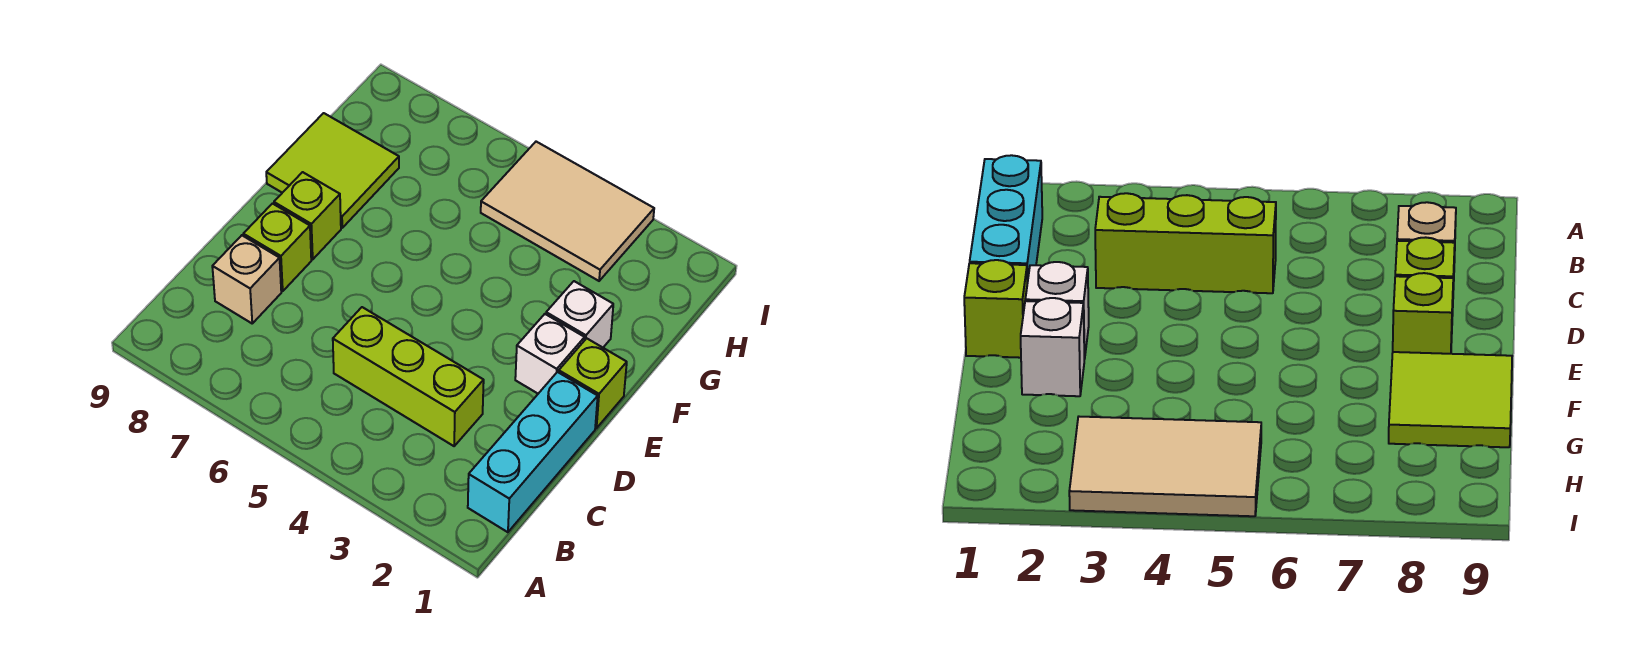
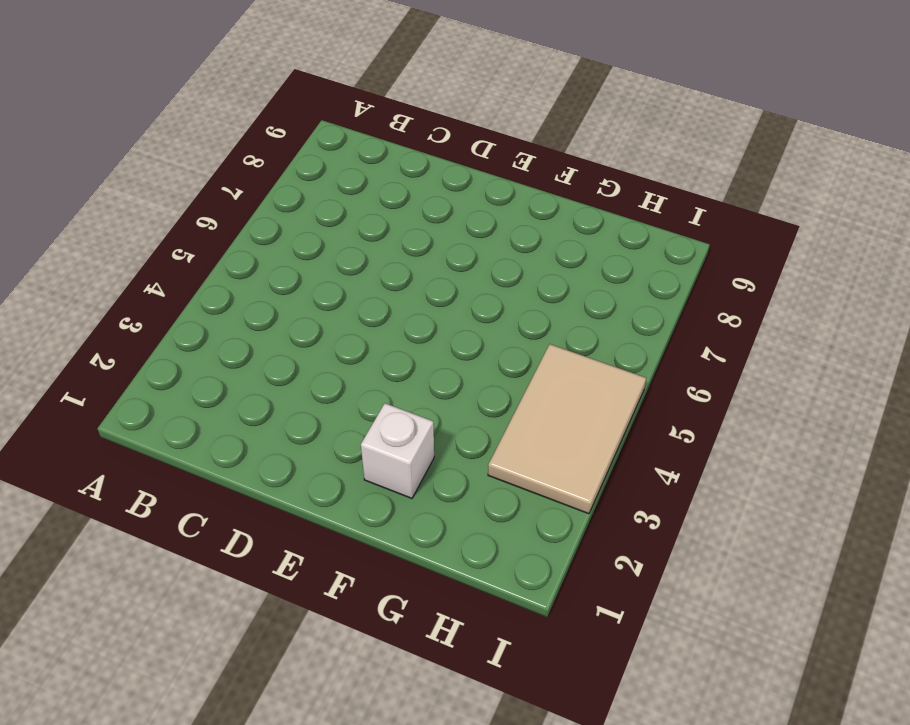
none -> cyan brick B1:D1 level 1
none -> lime brick C3:C5 level 1

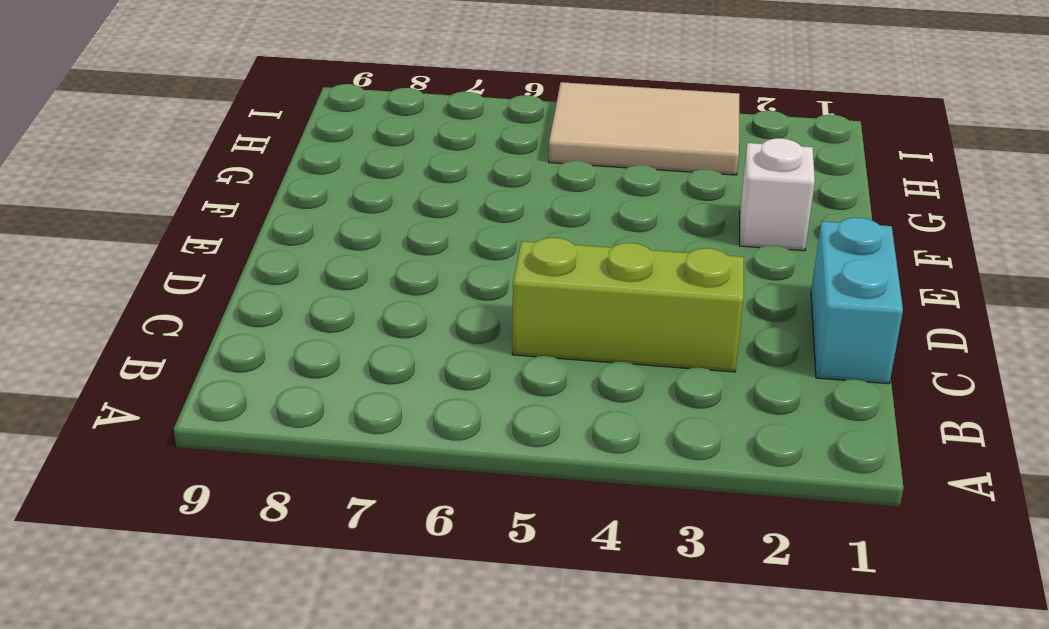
cyan brick C1:D1 level 1 -> cyan brick B1:D1 level 1
none -> tan brick C8 level 1
none -> lime brick D8 level 1

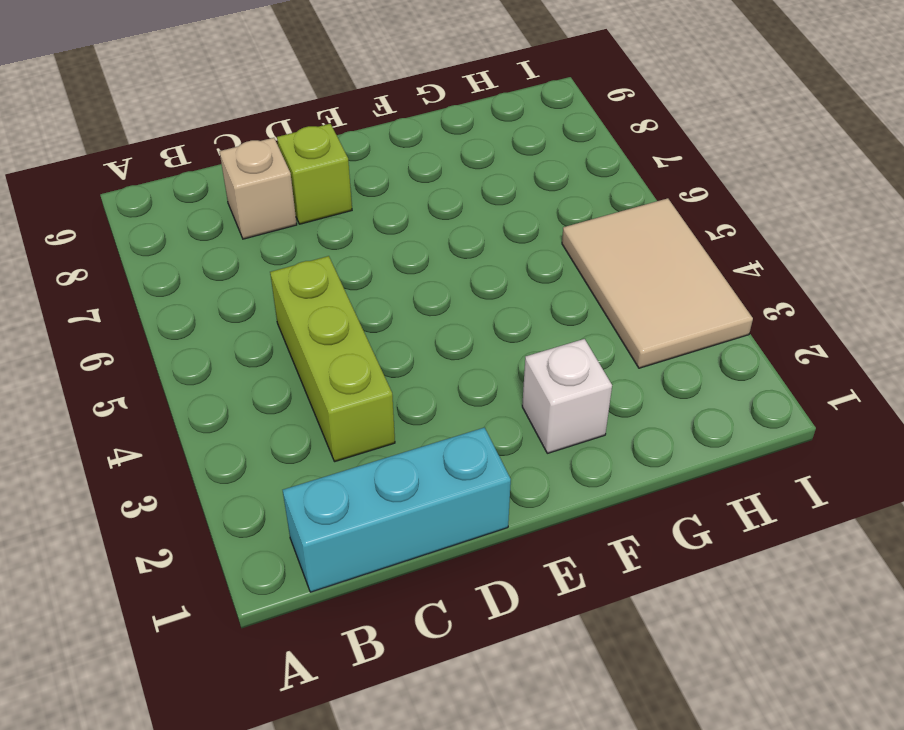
none -> lime brick E1 level 1
none -> white brick E2 level 1

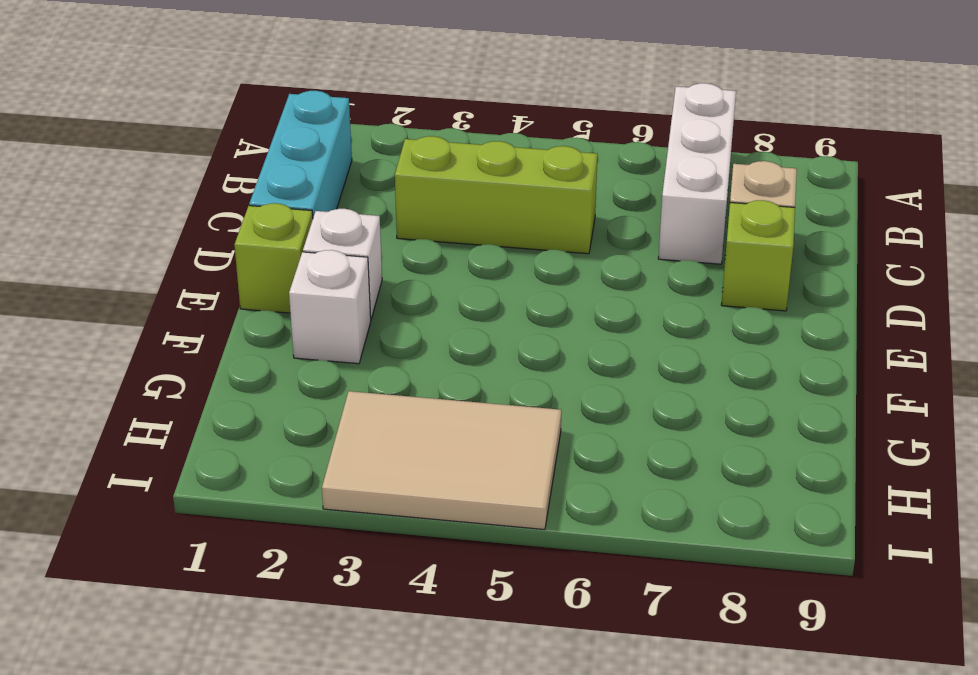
white brick A7:C7 level 1 -> none
none -> lime brick E8 level 1
none -> lime tile F8:G9 level 1

